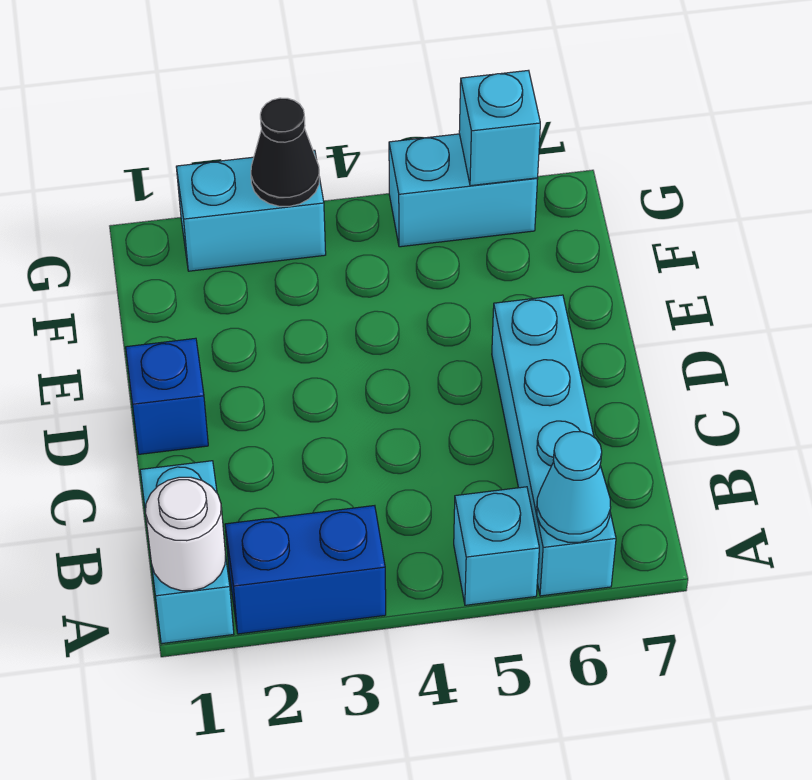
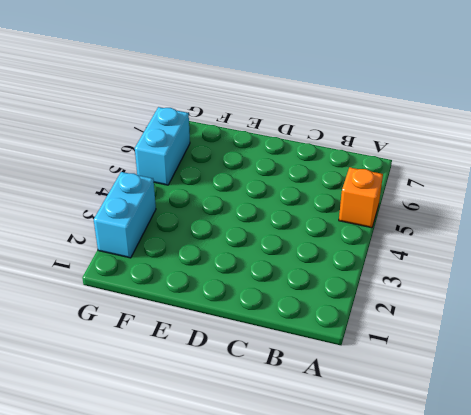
orange brick A5 level 1 -> cyan brick A5 level 1
none -> cyan brick A1:B1 level 1
none -> blue brick A2:A3 level 1

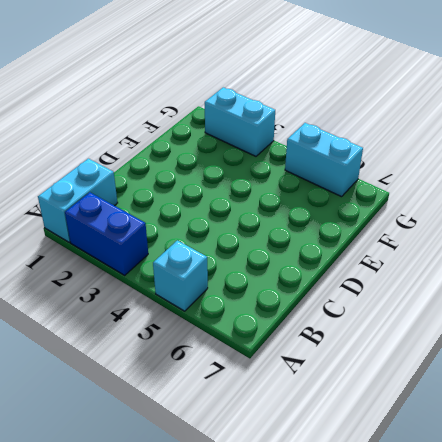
none -> cyan brick A6:D6 level 1
none -> blue brick D1 level 1

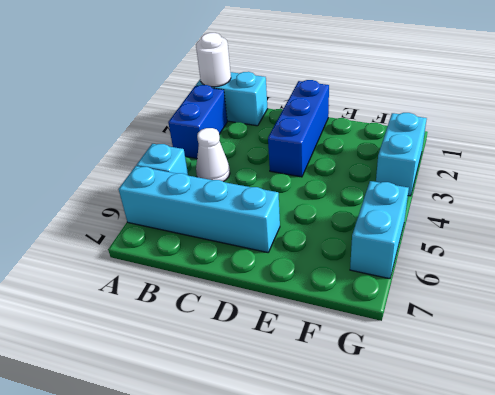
white cone B4 level 1 -> none
blue brick D1:D3 level 1 -> blue brick D1 level 1
none -> cyan cone A6 level 2
none -> black cone G3 level 2

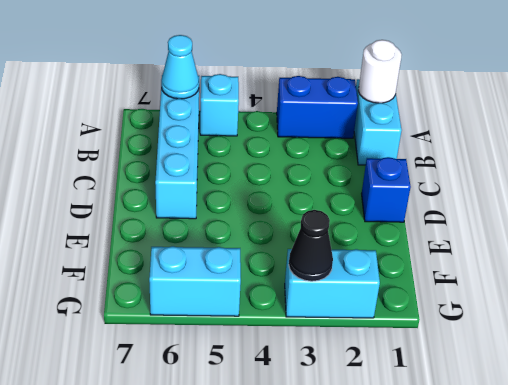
none -> cyan brick G6 level 2

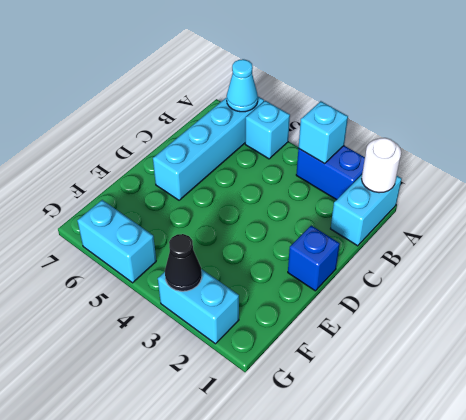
cyan brick A3 level 2 -> cyan brick G6 level 2

